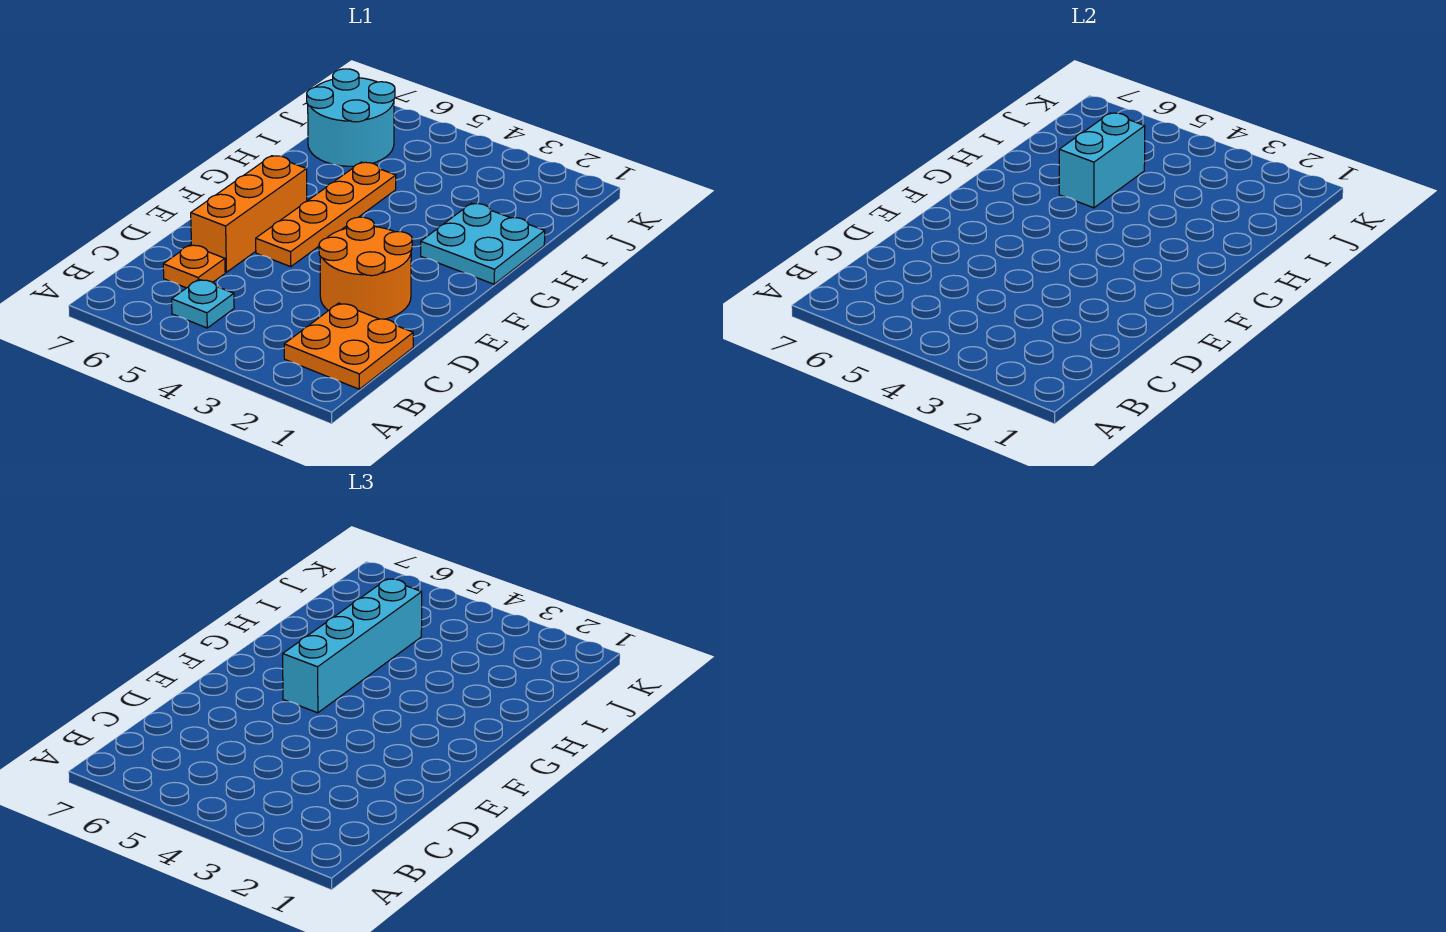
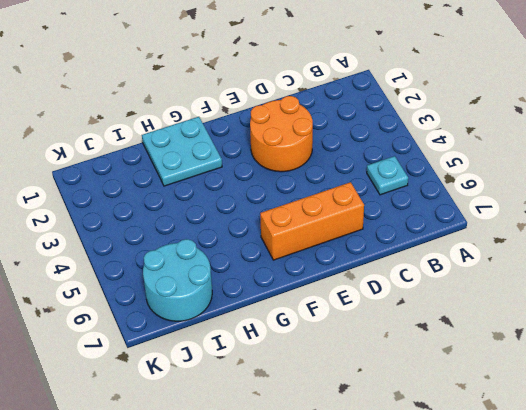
none -> orange plate B1:C2 level 1
none -> orange plate C6 level 1

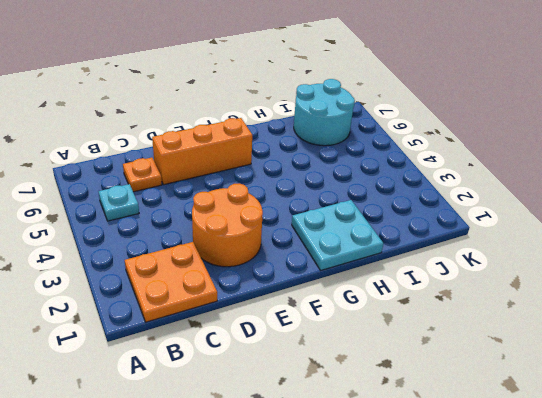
none -> orange plate E5:H5 level 1
none -> cyan brick H5:I5 level 2

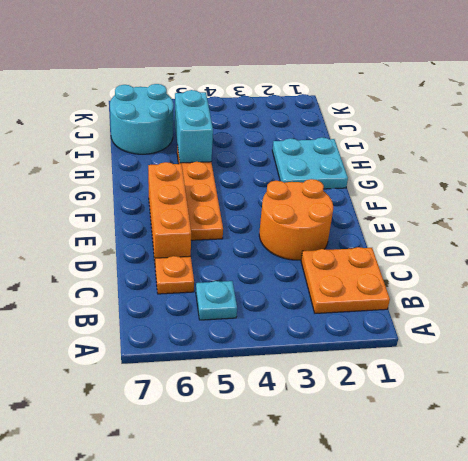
none -> cyan brick F5:I5 level 3

